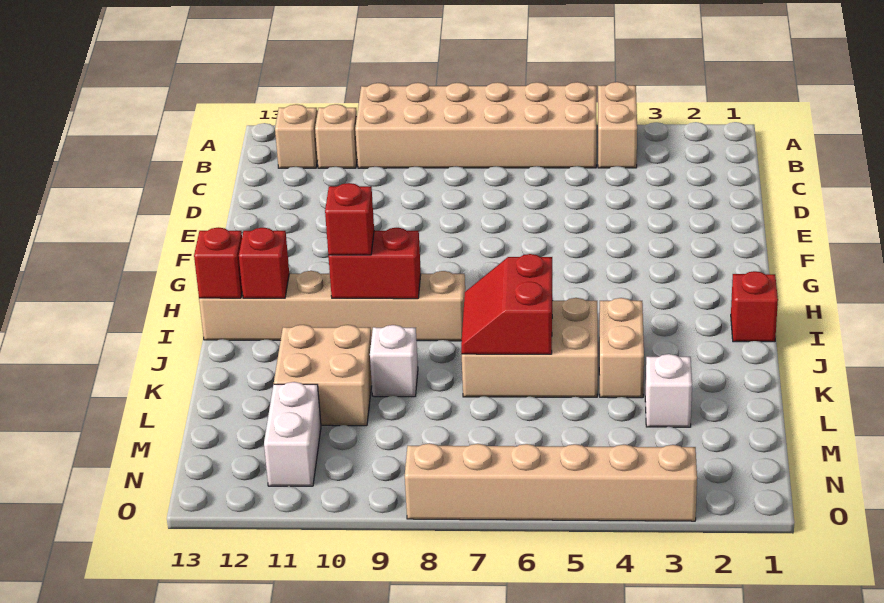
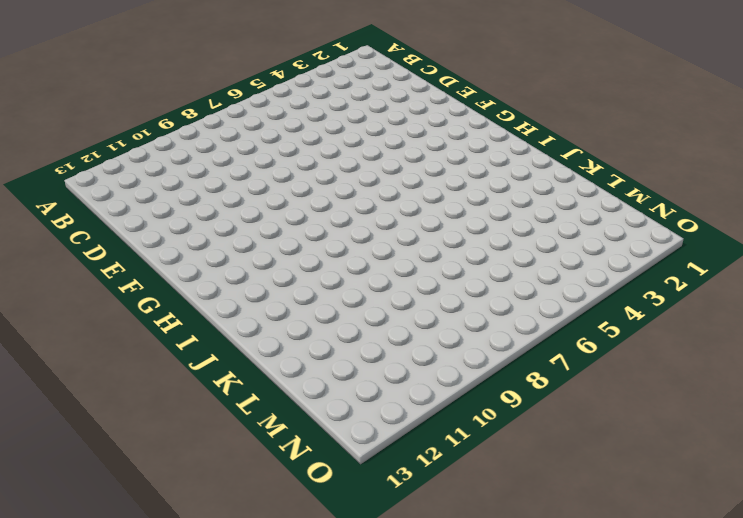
none -> tan brick A4:B4 level 1
none -> tan brick A5:B10 level 1
none -> tan brick B11 level 1

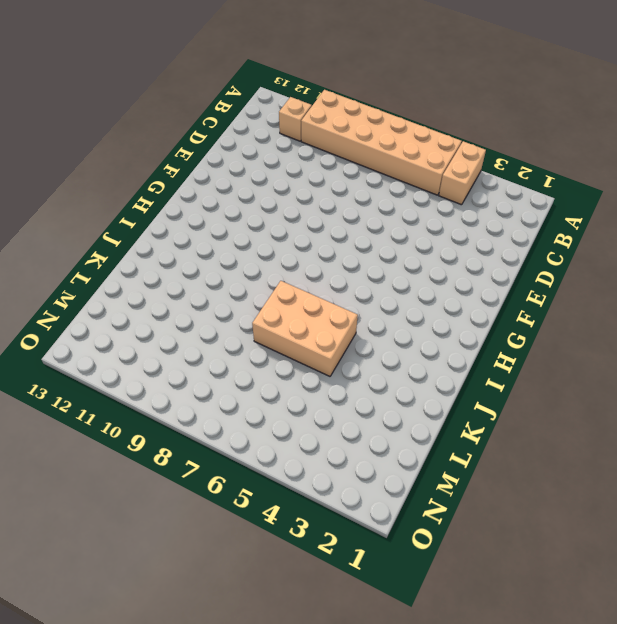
none -> tan brick B12 level 1
none -> red brick I1 level 1
none -> tan brick I8:I13 level 1

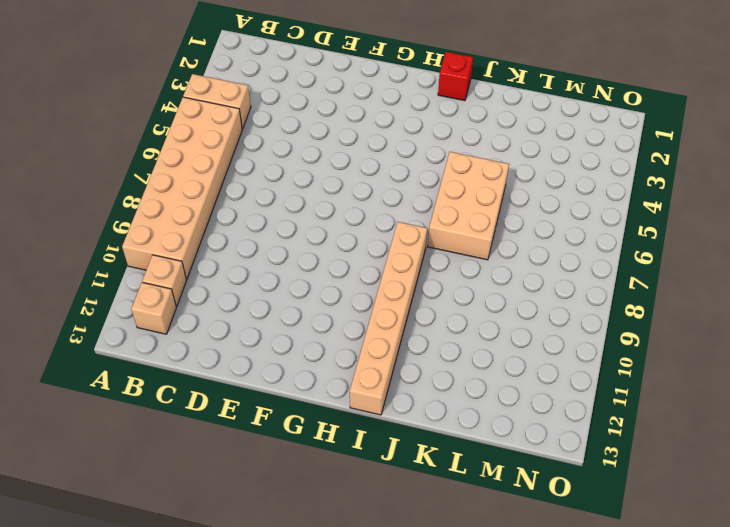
none -> tan brick J4:K4 level 1
none -> white brick K9 level 1
none -> tan brick K10:L11 level 1

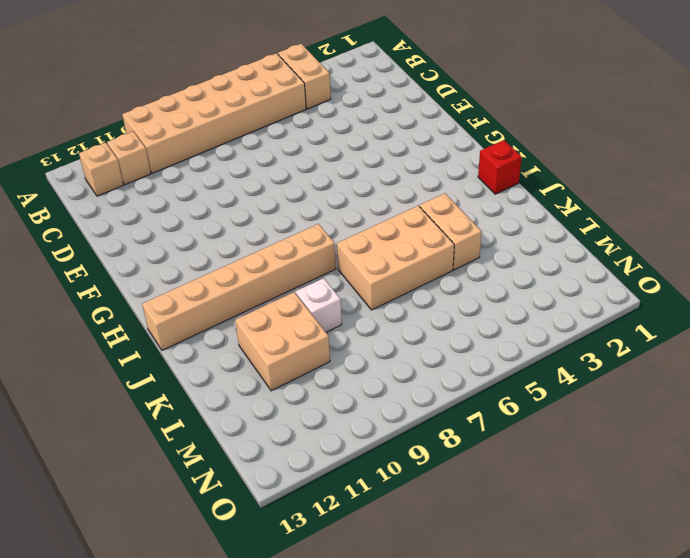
none -> white brick L3 level 1
none -> white brick M11:N11 level 1
none -> tan brick O3:O8 level 1

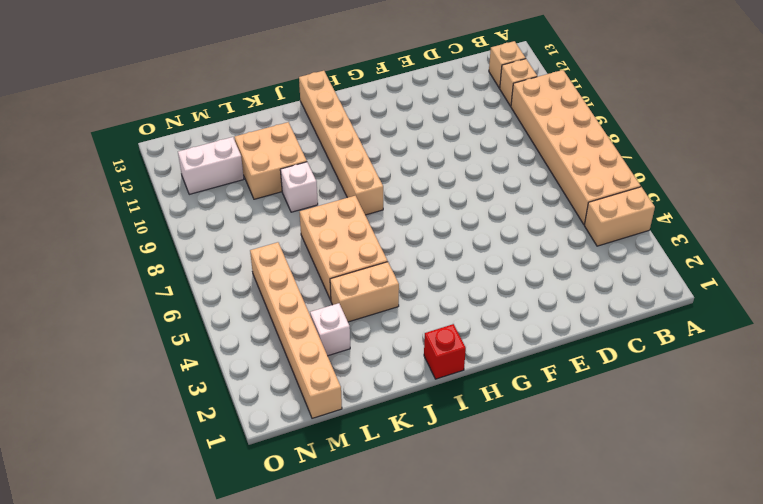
tan brick M1:M6 level 1 -> tan brick O3:O8 level 1
none -> red brick I9:I10 level 2
none -> red brick I12 level 2
none -> red brick I13 level 2

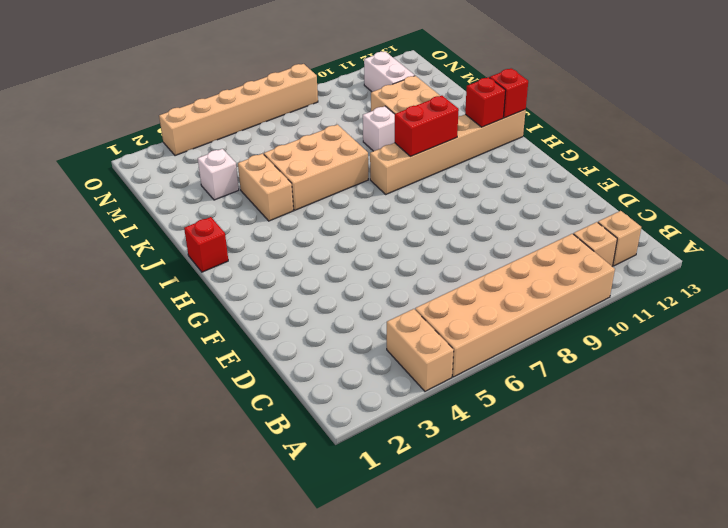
none -> red slope J6:K7 level 2 top 6
none -> red brick I10 level 3

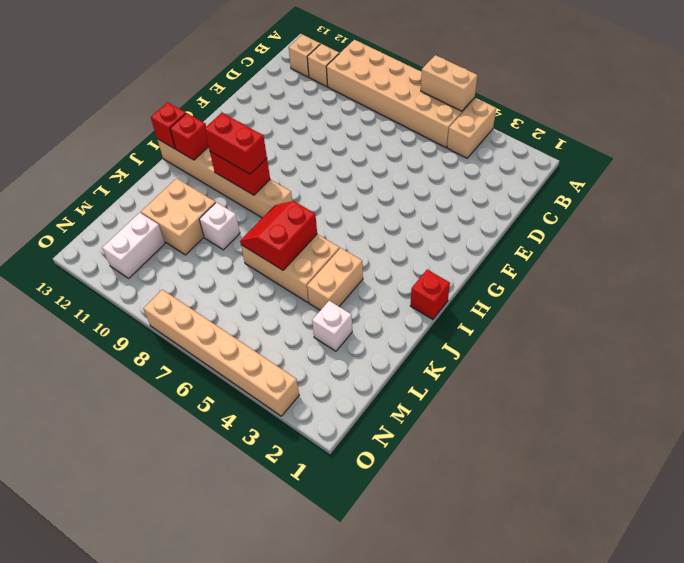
tan brick A5:A6 level 2 -> none
red brick I9:I10 level 3 -> red brick I10 level 3

